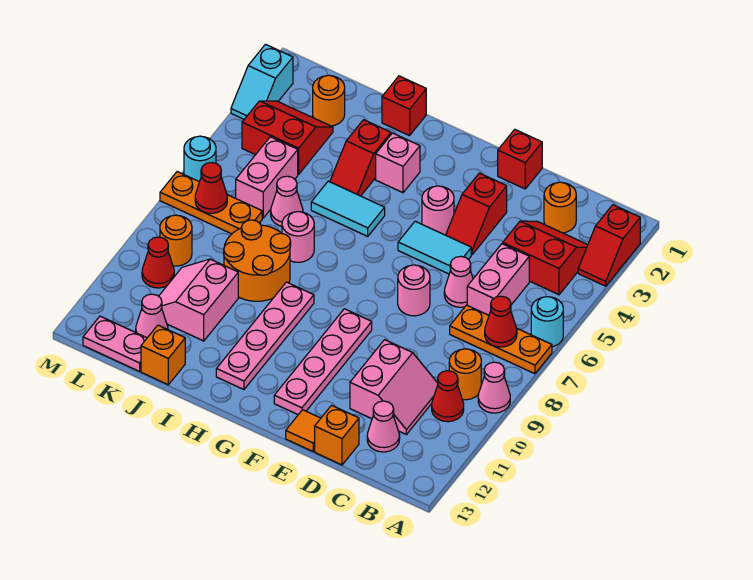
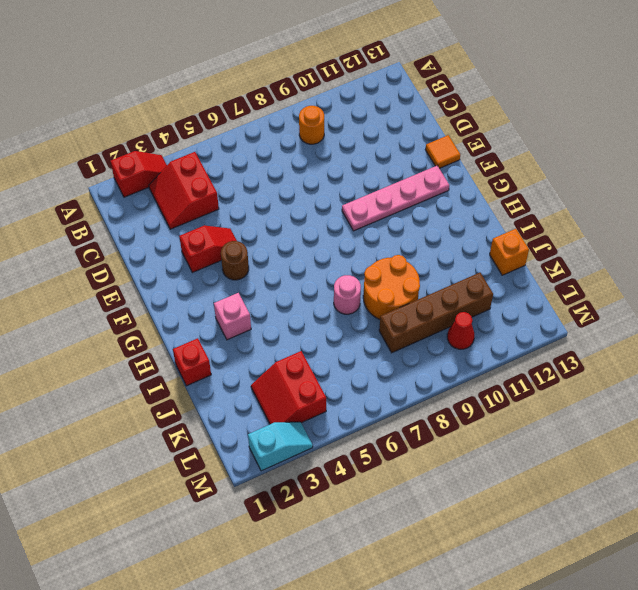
brown round brick F4 level 1 -> pink round brick F4 level 1
brown brick K8:K11 level 1 -> pink slope J10:K11 level 1 top J
none -> cyan round brick A6 level 1
none -> orange plate A7:C7 level 1
none -> pink cone A9 level 1
none -> red cone B10 level 1

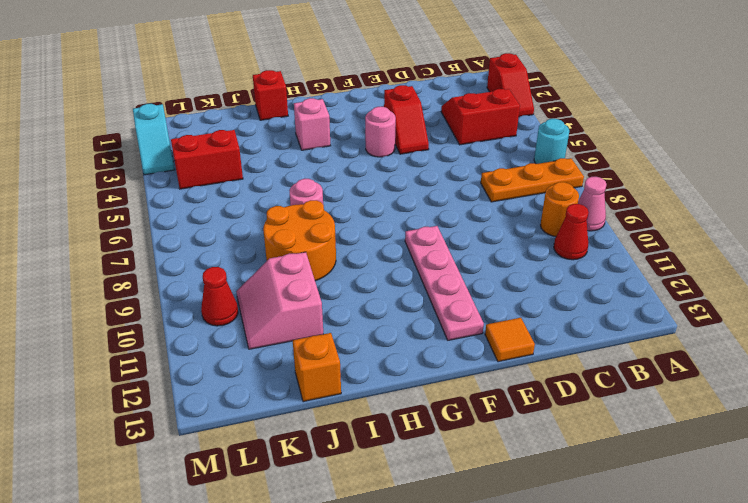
none -> orange round brick C2 level 1
none -> pink brick C5:C6 level 1
none -> pink slope C10:D11 level 1 top D
none -> pink cone C12 level 1

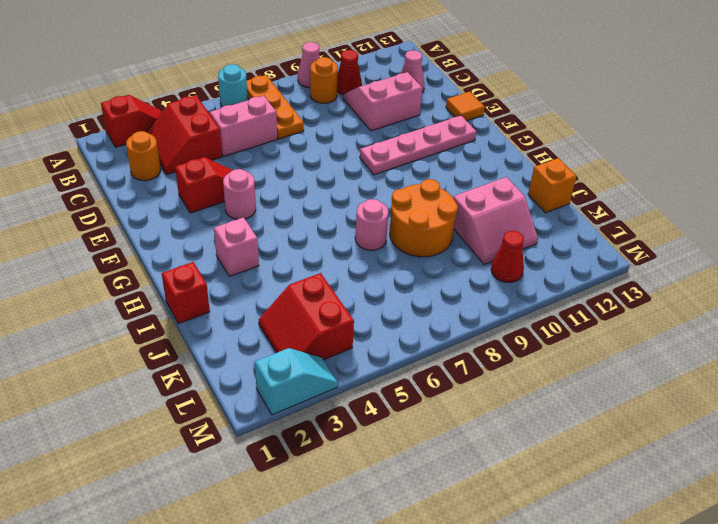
none -> pink cone D6 level 1
none -> orange brick D13 level 1
none -> red brick E1 level 1
none -> cyan tile E5:F5 level 1

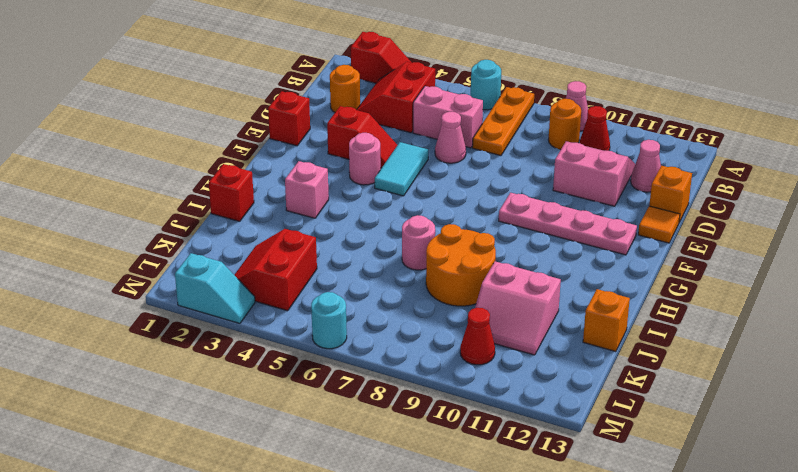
none -> pink round brick E7 level 1
none -> cyan tile H5:I5 level 1
none -> pink plate H9:H12 level 1
none -> red slope I3:I4 level 1 top 3

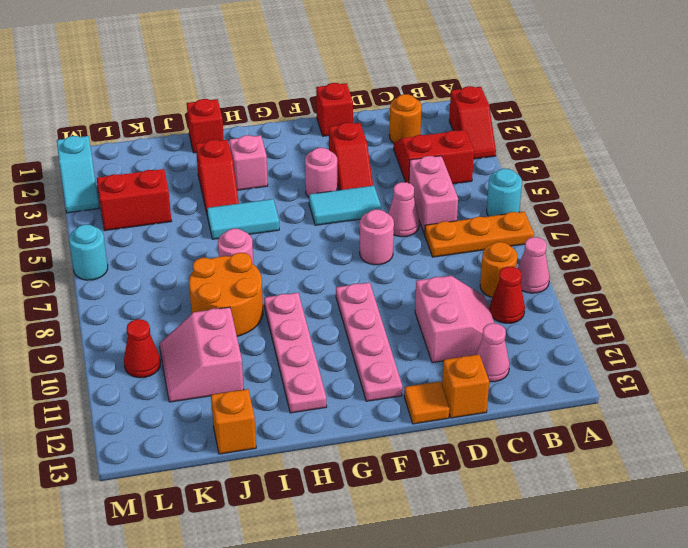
none -> pink cone J6 level 1
none -> orange round brick K2 level 1
none -> pink brick K5:K6 level 1
none -> orange plate K7:M7 level 1

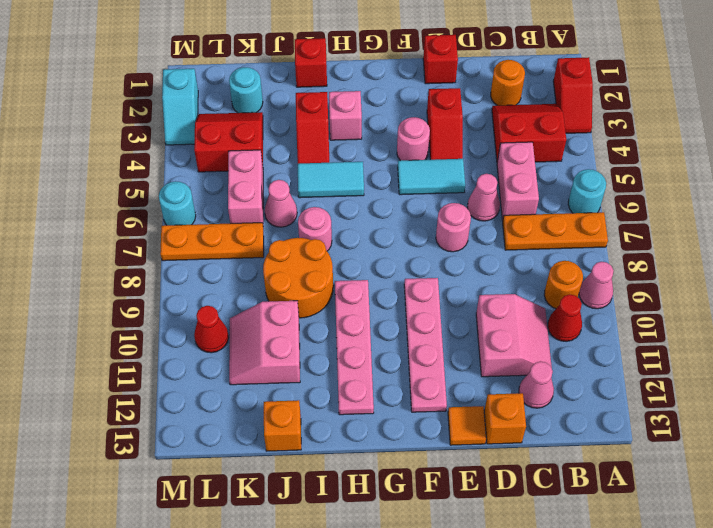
cyan round brick K2 level 1 -> orange round brick K2 level 1
none -> pink cone K12 level 1
none -> pink plate K13:L13 level 1
none -> orange round brick L9 level 1
none -> red cone B7 level 2

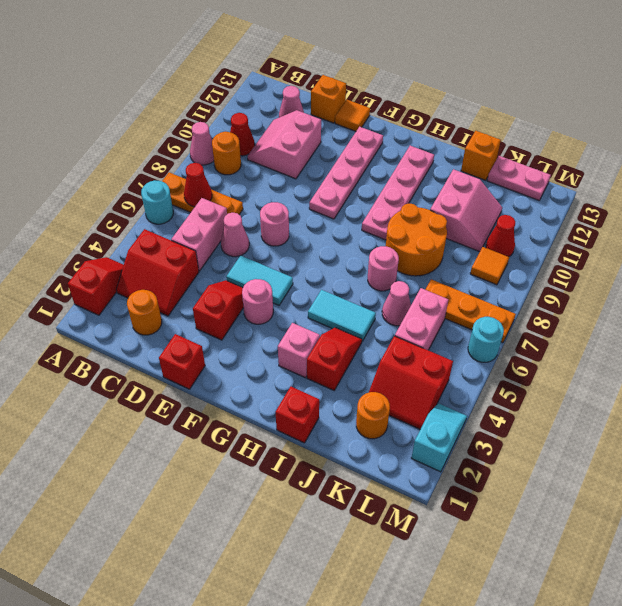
orange tile L9 level 1 -> orange round brick L9 level 1
none -> pink cone K12 level 1
none -> red cone L7 level 2

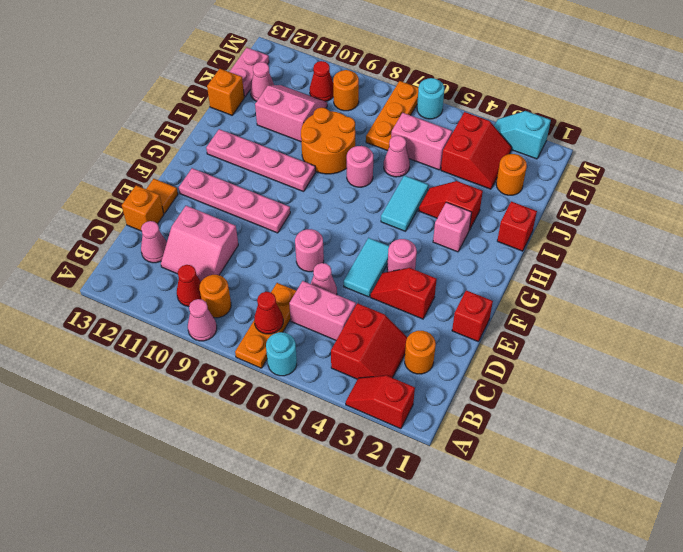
none -> red cone L7 level 2

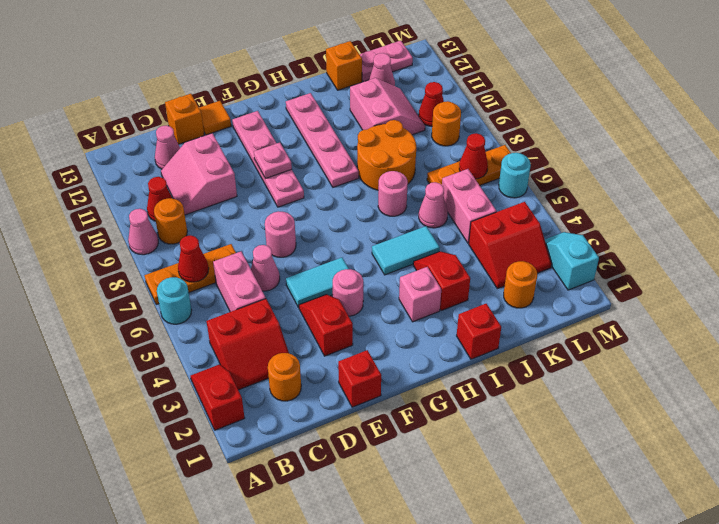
pink plate F10 level 2 -> none

